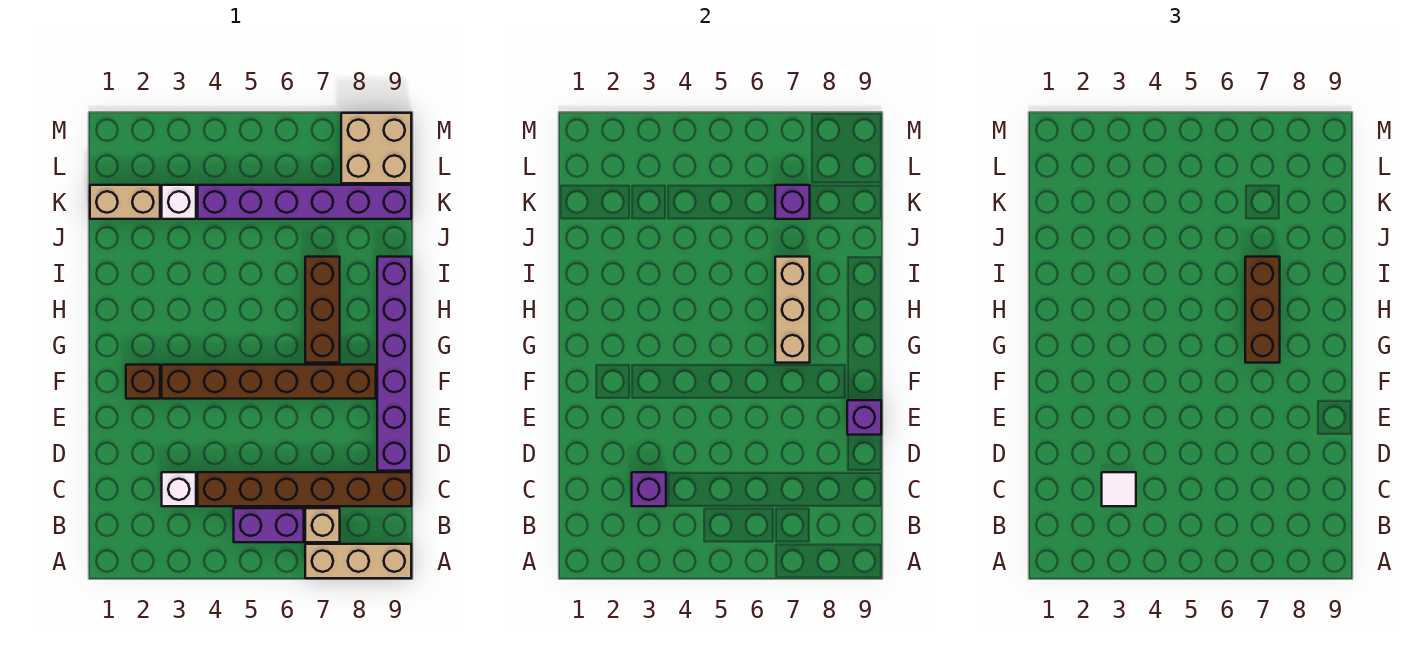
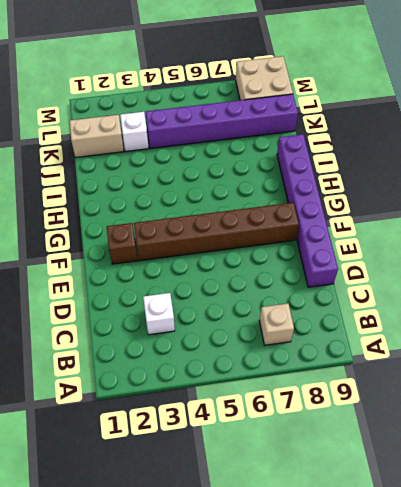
none -> tan brick A7:A9 level 1
none -> purple brick B5:B6 level 1
none -> brown brick C4:C9 level 1

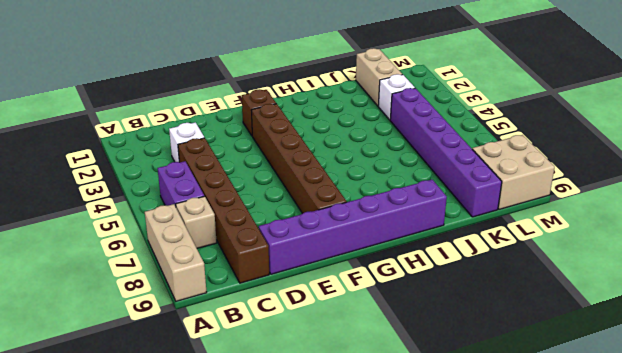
none -> brown brick G7:I7 level 1
none -> purple brick C3 level 2
none -> purple brick E9 level 2

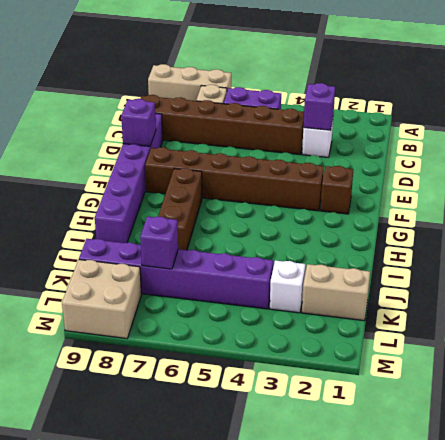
none -> tan brick G7:I7 level 2
none -> white tile C3 level 3
none -> brown brick G7:I7 level 3

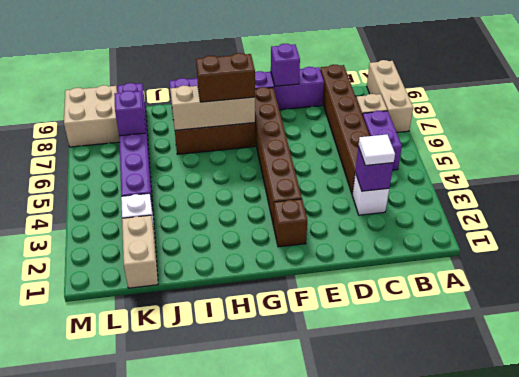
brown brick G7:H7 level 3 -> brown brick G7:I7 level 3

